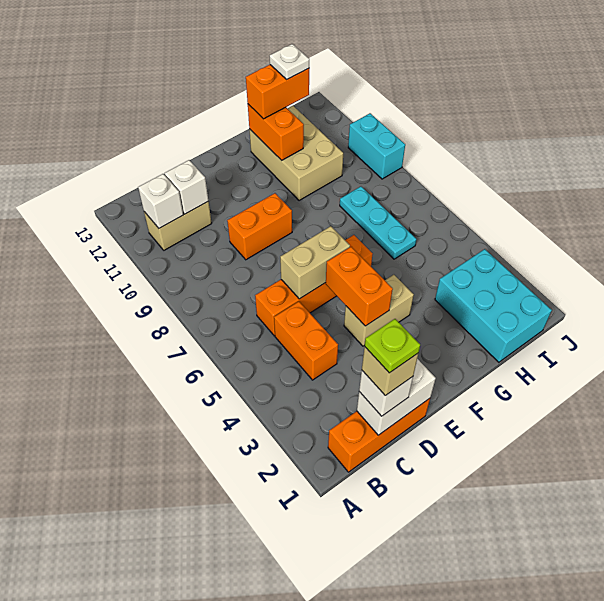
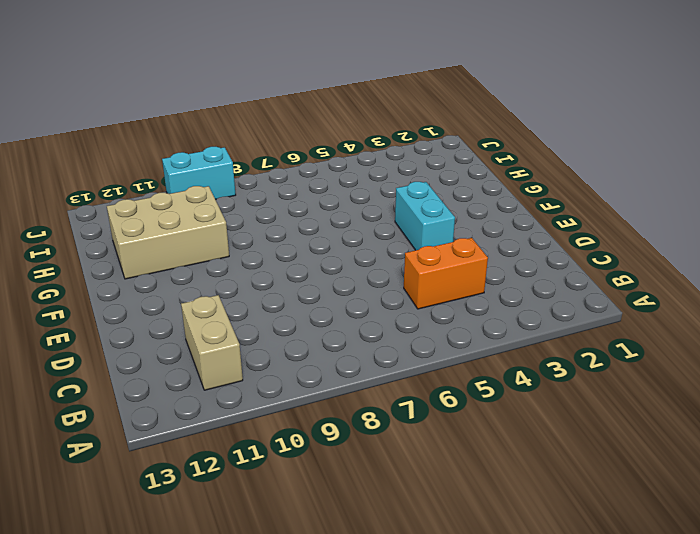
cyan brick E4:F4 level 1 -> tan brick E4:F4 level 1
none -> orange brick B1:D1 level 1
none -> orange brick C6:F6 level 1
none -> orange brick D9:E9 level 1

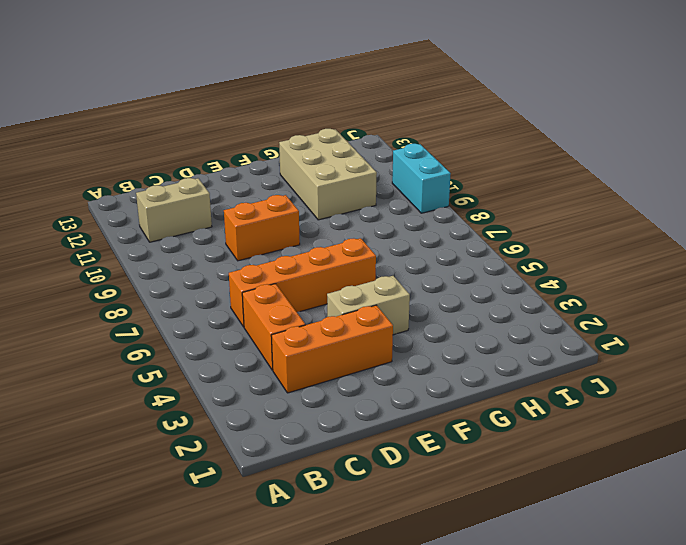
orange brick C3:E3 level 1 -> orange brick B1:D1 level 1
none -> cyan brick H1:I3 level 1
none -> cyan plate H6:H8 level 1
none -> white brick B11 level 2

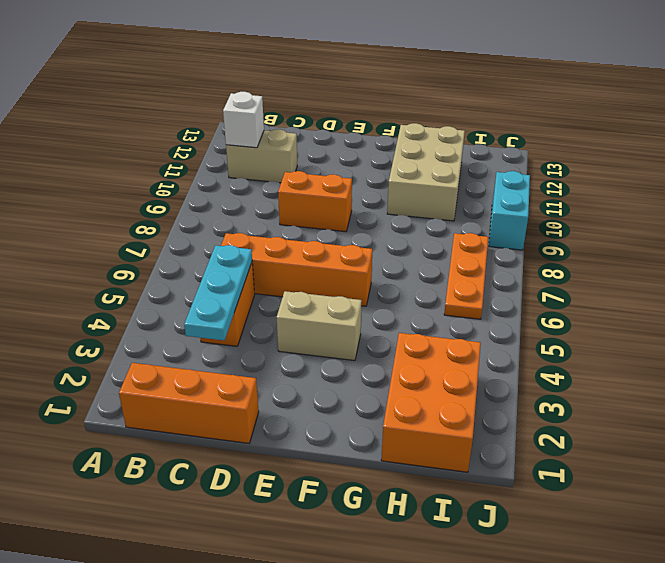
cyan plate C3:C5 level 2 -> cyan plate H6:H8 level 1
orange brick H1:I3 level 1 -> cyan brick H1:I3 level 1
orange plate I6:I8 level 1 -> none
none -> white brick C1:D1 level 2
none -> white brick C11 level 2
none -> tan brick D6:E6 level 2

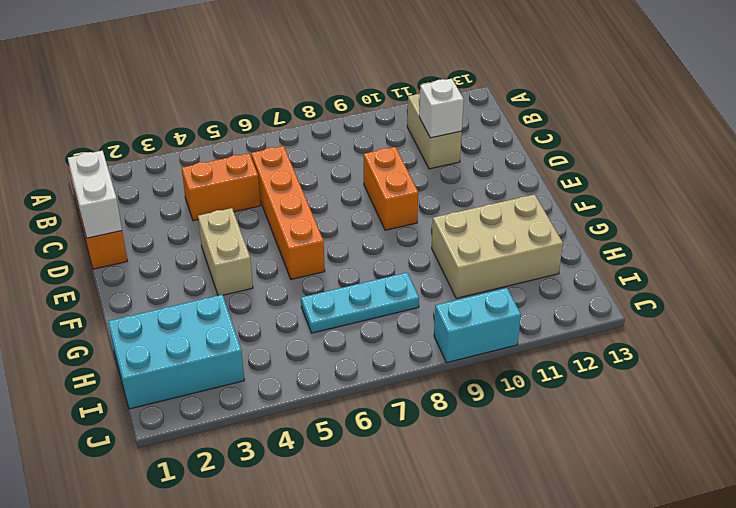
none -> white brick B11 level 2
none -> tan brick D6:E6 level 2
none -> orange brick E4:E5 level 2

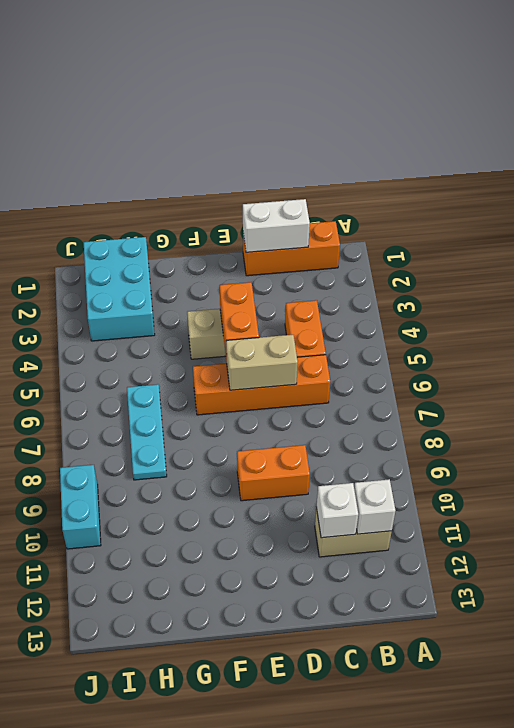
none -> tan brick G10:H12 level 1
none -> orange brick G11:G12 level 2
none -> white brick C1 level 3

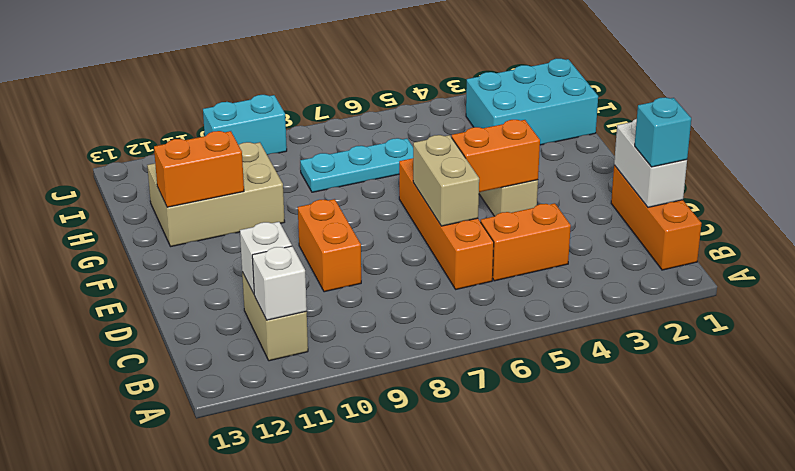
cyan brick C1 level 3 -> white brick C1 level 3
none -> orange brick G12:H12 level 3
none -> tan brick C1 level 4
none -> white plate H12 level 4

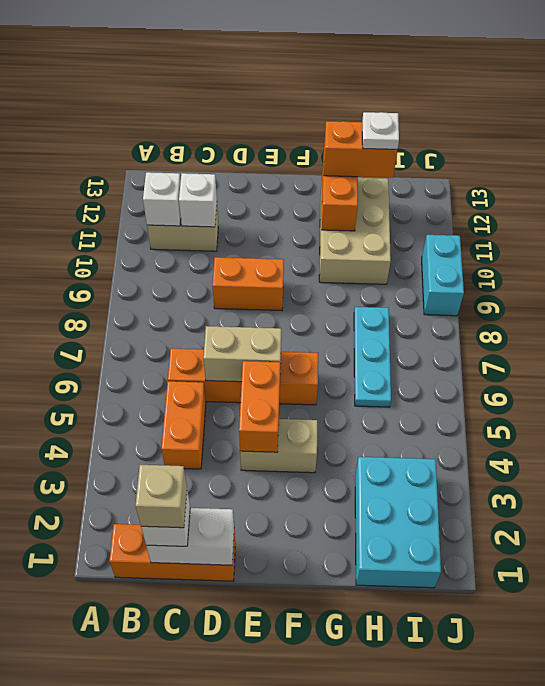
none -> lime plate C1 level 5

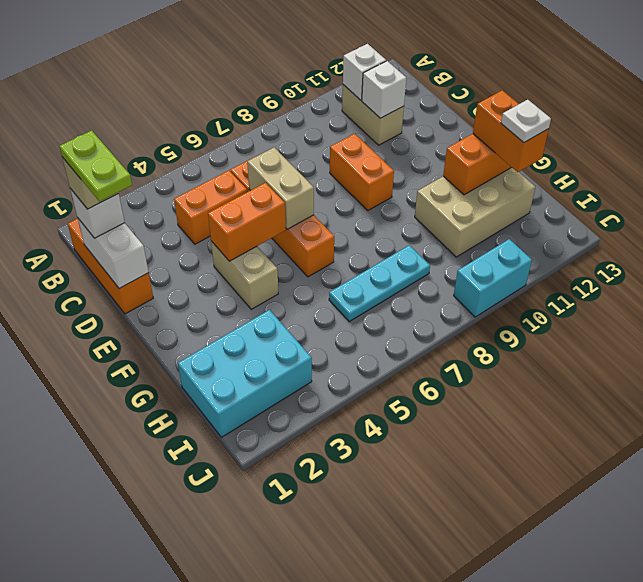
lime plate C1:D1 level 5 -> lime plate C1 level 5

